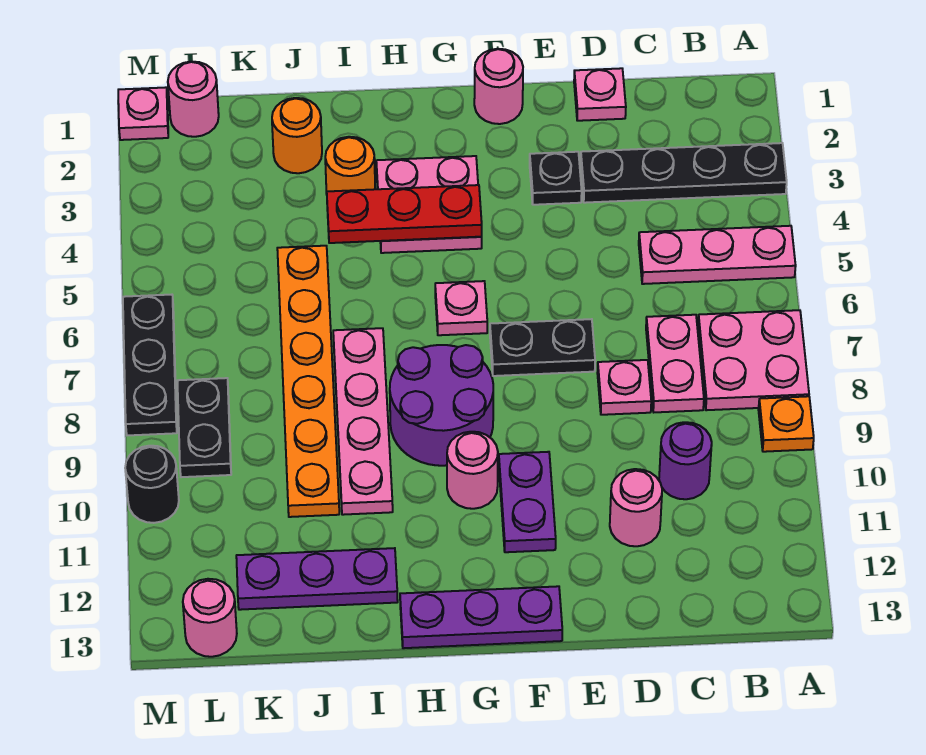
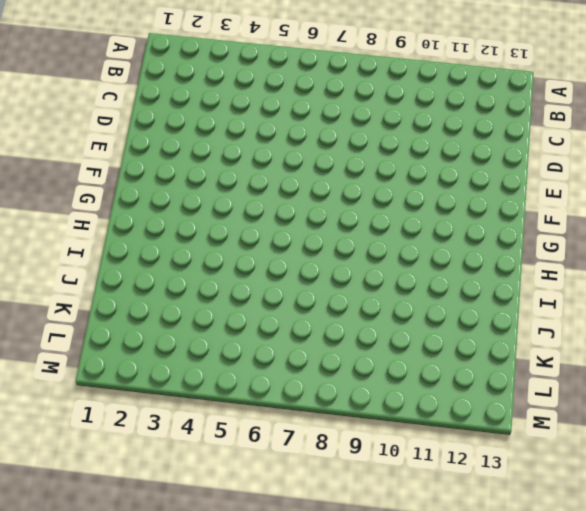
none -> black plate A3:D3 level 1
none -> pink plate A5:C5 level 1
none -> pink plate A7:B8 level 1
none -> orange plate A9 level 1

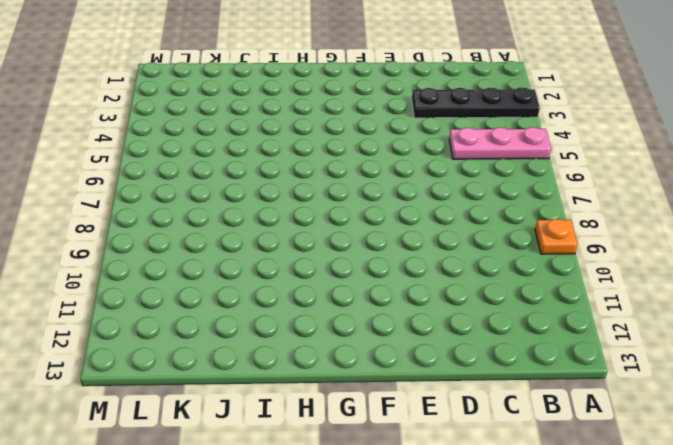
none -> pink plate A7:B8 level 1
none -> pink plate C7:C8 level 1
none -> purple round brick C10 level 1
none -> pink plate D1 level 1

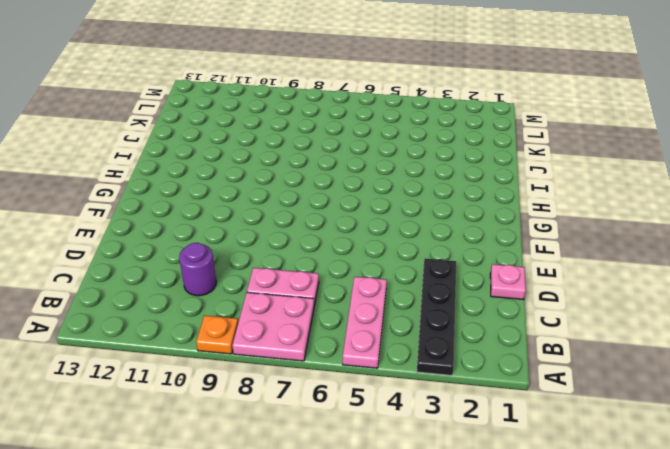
none -> pink plate D8 level 1
none -> pink round brick D11 level 1
none -> black plate E3 level 1
none -> black plate E7:F7 level 1

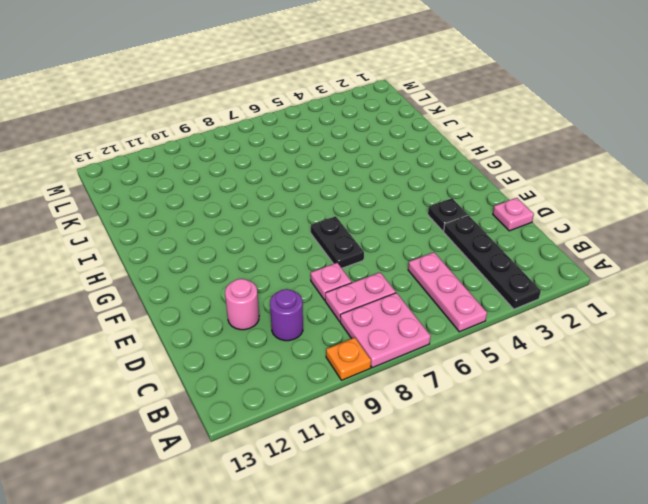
none -> pink round brick F1 level 1
none -> purple plate F10:F11 level 1
none -> purple plate F13:H13 level 1
none -> pink plate G3:H4 level 1

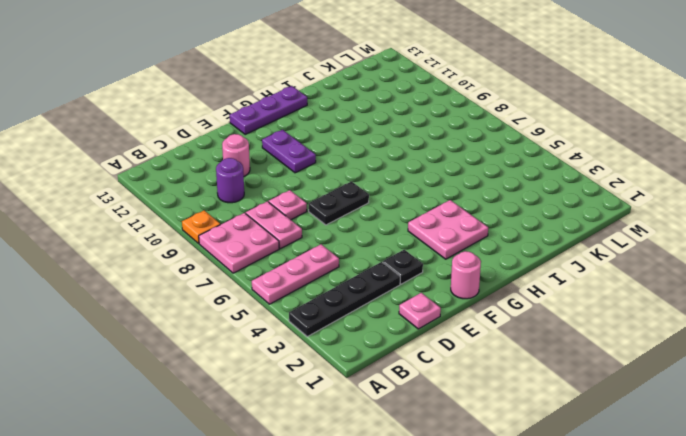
none -> pink plate G6 level 1
none -> purple round brick G8:H9 level 1
none -> pink round brick G10 level 1
none -> orange round brick I3 level 1

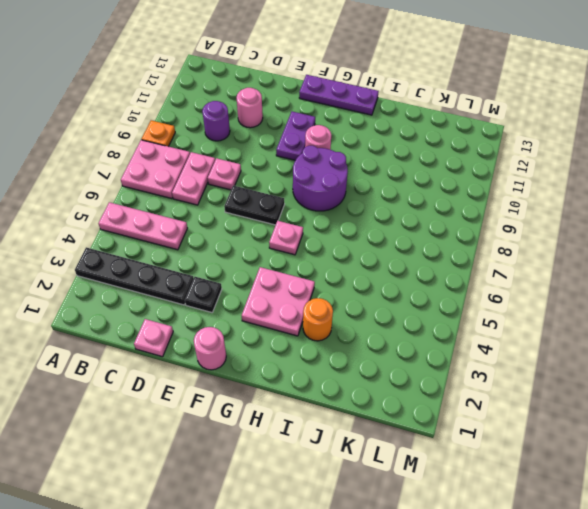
none -> pink plate I7:I10 level 1
none -> purple plate I12:K12 level 1
none -> orange round brick J2 level 1
none -> orange plate J5:J10 level 1

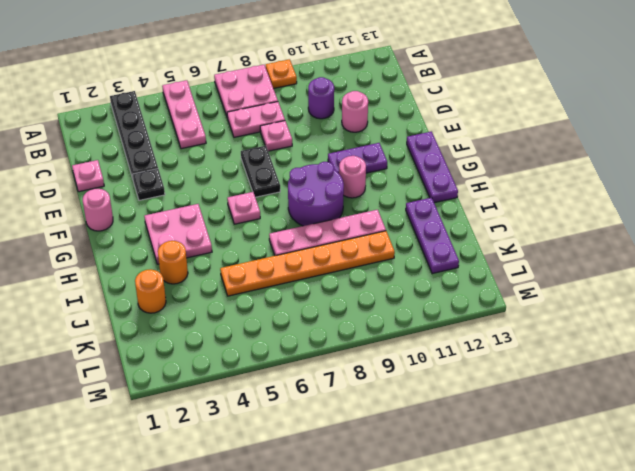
none -> pink round brick L1 level 1
none -> black plate L8:L9 level 1
none -> pink round brick L13 level 1
none -> pink plate M1 level 1

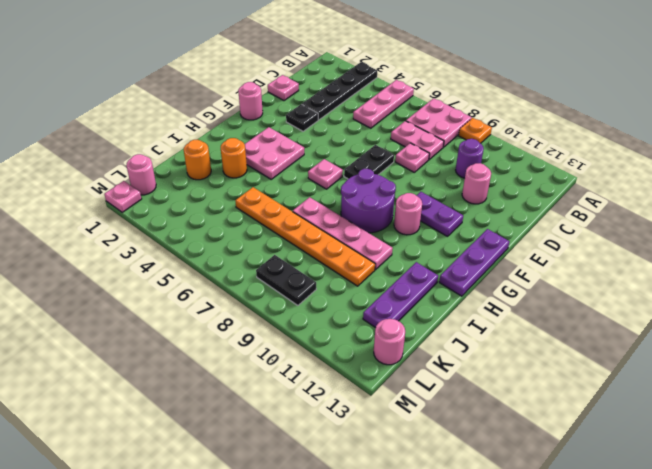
none -> black plate M6:M8 level 1
none -> black round brick M10 level 1
none -> red plate G4:I4 level 2

